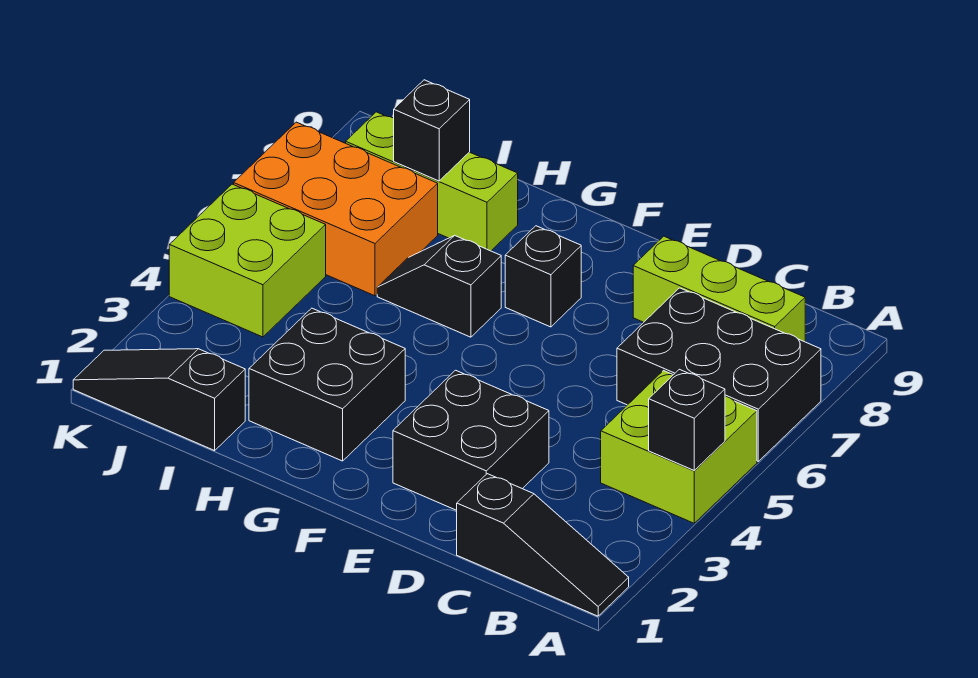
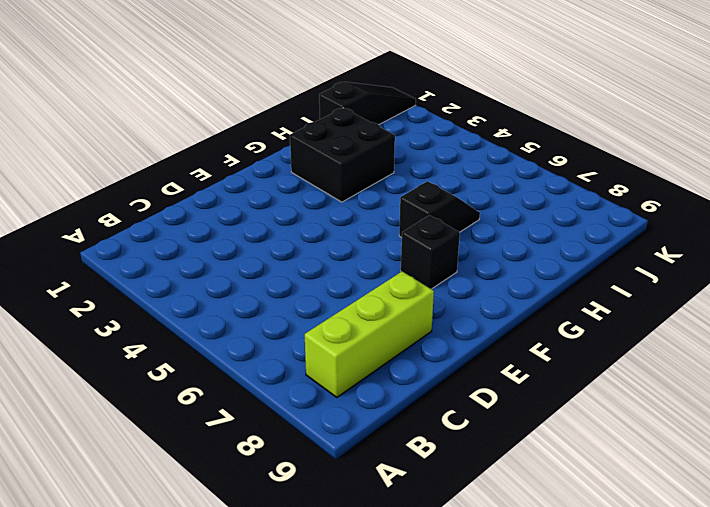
none -> black slope A1:C1 level 1 top C
none -> lime brick A4:B5 level 1
none -> black brick A6:C7 level 1

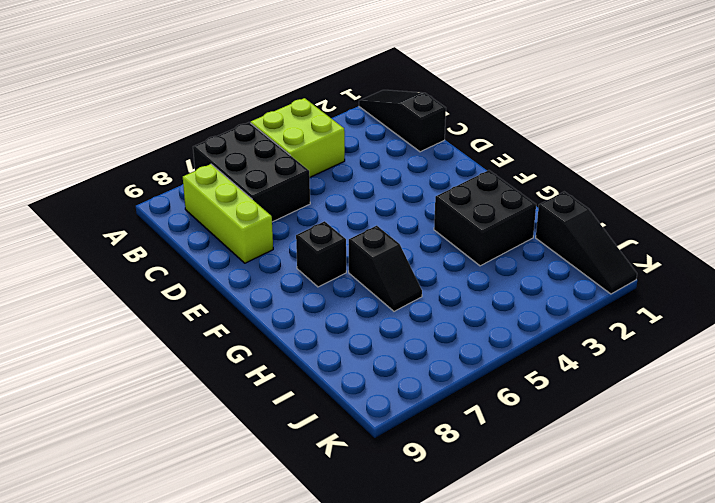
none -> black brick D2:E3 level 1
none -> lime brick H8:J8 level 1
none -> orange brick I6:K7 level 1

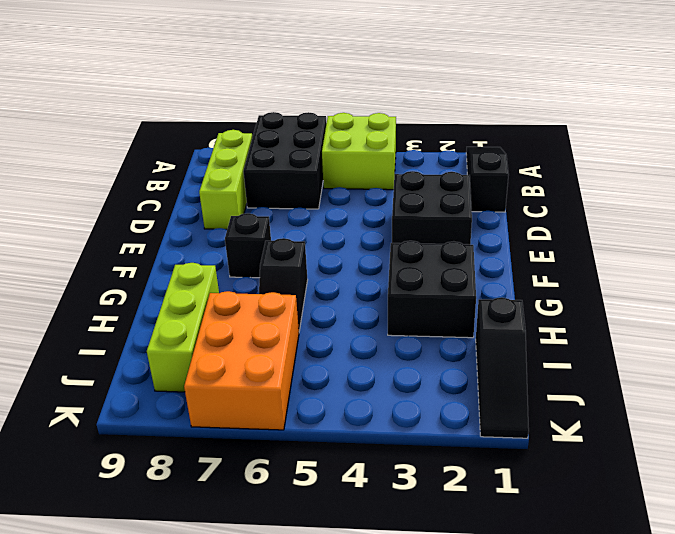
none -> lime brick J4:K5 level 1
none -> black brick A4 level 2
none -> black brick I8 level 2

